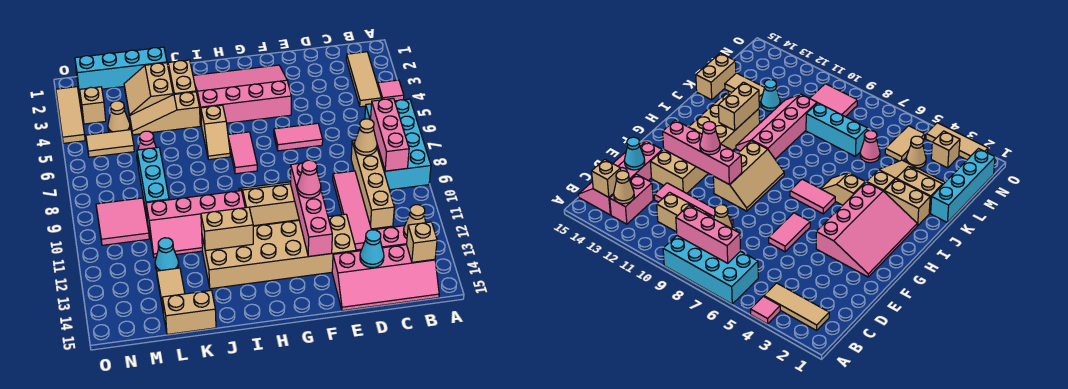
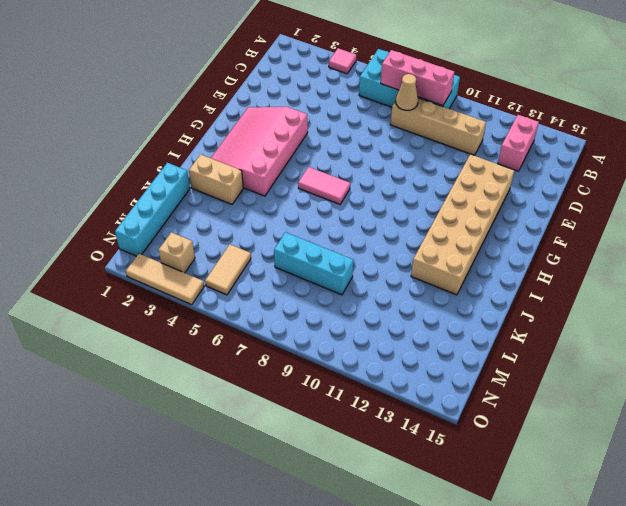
none -> tan tile B2:B4 level 1
none -> pink slope B14:E15 level 1 top 14
none -> pink tile D9:D12 level 1
none -> pink tile E6:F6 level 1

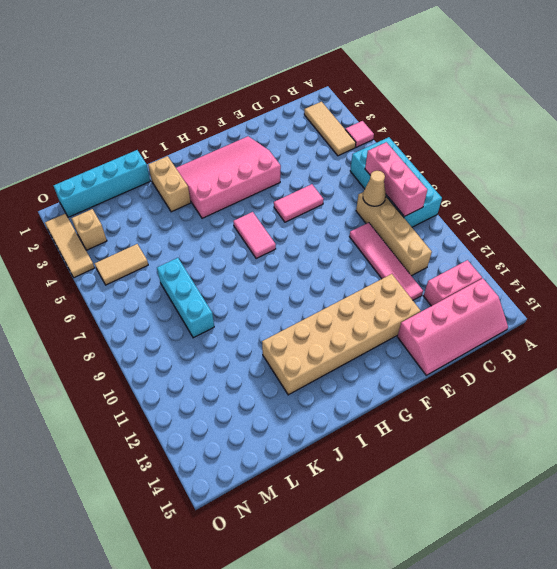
none -> tan slope F9:H10 level 1 top 10
none -> tan slope I5:I6 level 1 top 5
none -> pink slope I10:L11 level 1 top 10
none -> tan slope J4:L4 level 1 top J

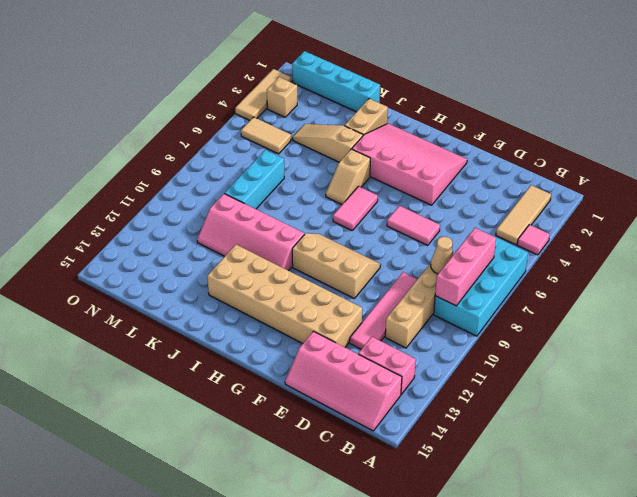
none -> tan slope K2:L3 level 1 top K
none -> tan brick K15:L15 level 1
none -> pink cone L6 level 1
none -> cyan cone L12 level 1

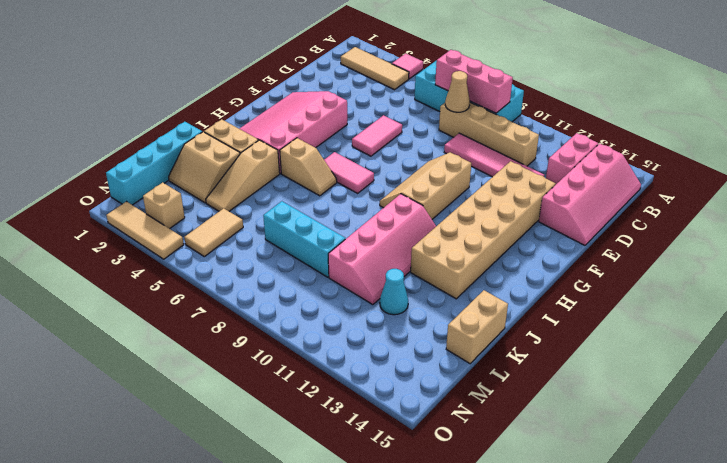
none -> pink cone L6 level 1
none -> tan tile L13:L14 level 1
none -> tan cone M4 level 1
none -> pink tile M9:N10 level 1

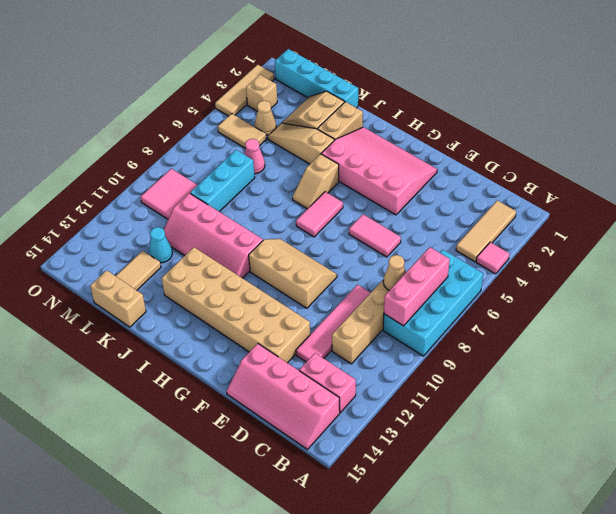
none -> tan cone B13 level 2
none -> tan brick B14 level 2
none -> cyan cone D14 level 2
none -> pink brick F10:F13 level 2

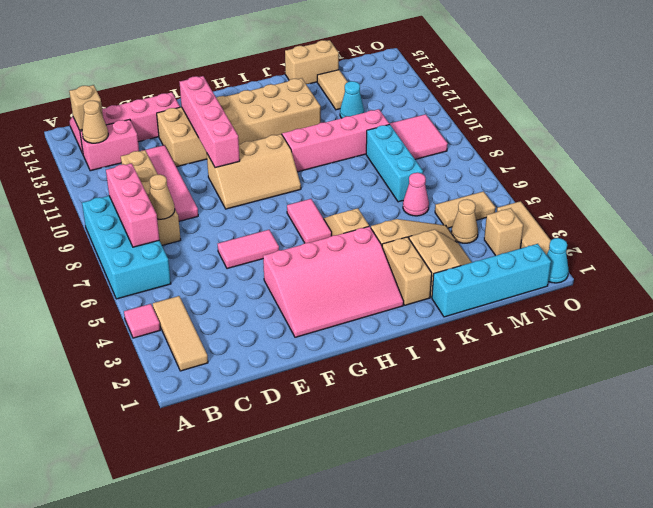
cyan cone O1 level 1 -> cyan cone D14 level 2
none -> tan brick I12:J12 level 2
none -> pink cone F11 level 3

